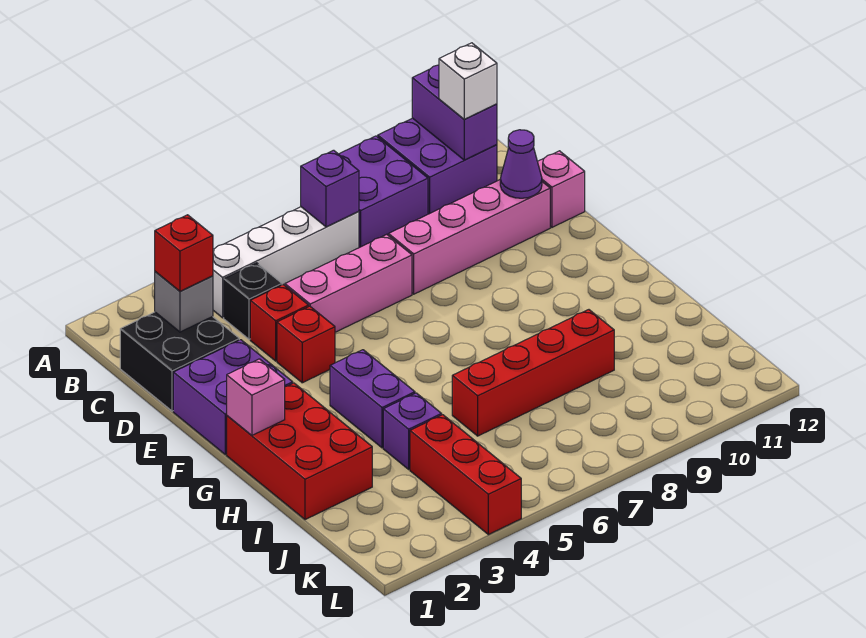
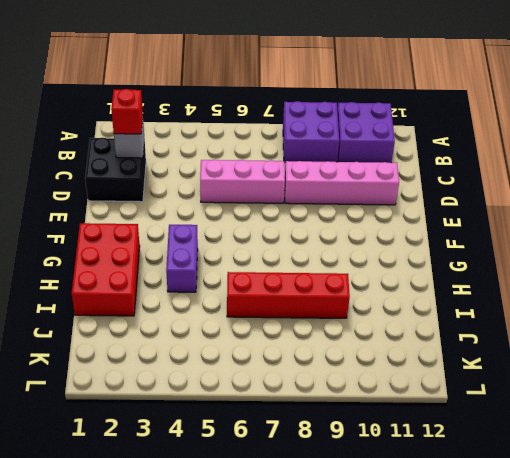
none -> white brick B4:B7 level 1
none -> black brick C4 level 1
none -> red brick D4 level 1

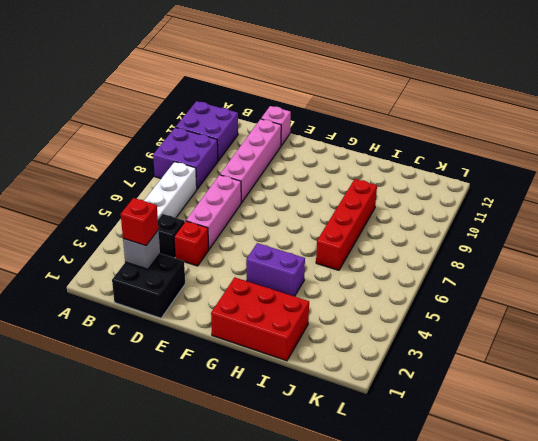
none -> purple brick E1:F2 level 1
none -> red brick E4 level 1
none -> purple brick I4 level 1

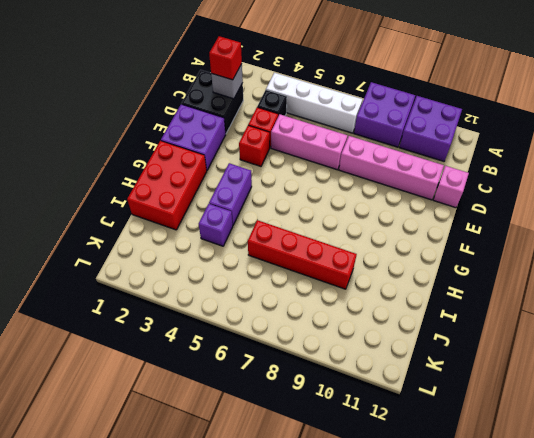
none -> red brick J4:L4 level 1
none -> purple brick A11:B11 level 2
none -> purple brick B7 level 2

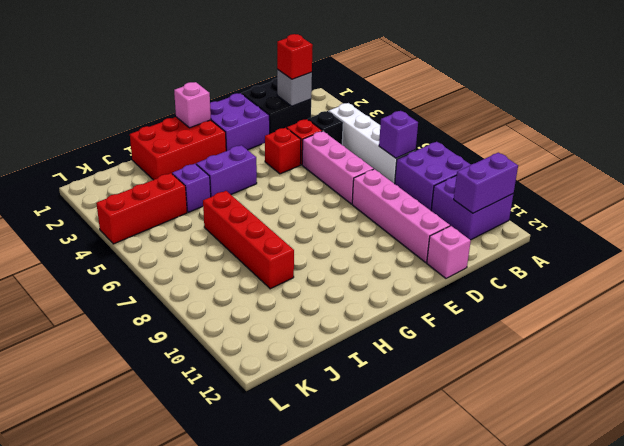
none -> purple cone D11 level 2
none -> white brick B11 level 3

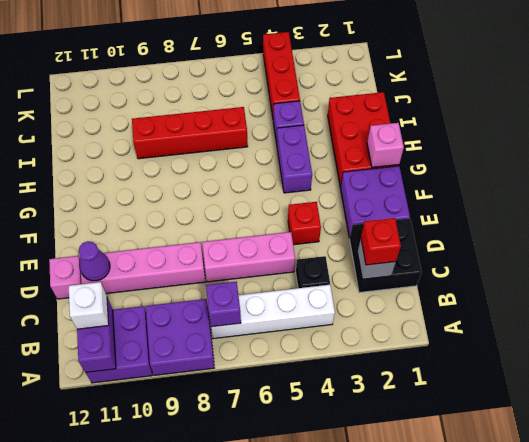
none -> red brick D4 level 1

